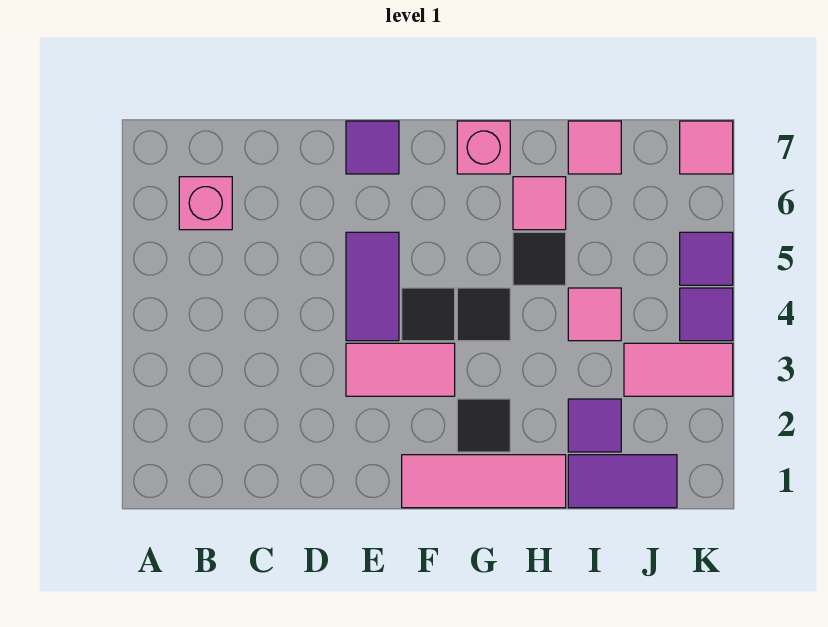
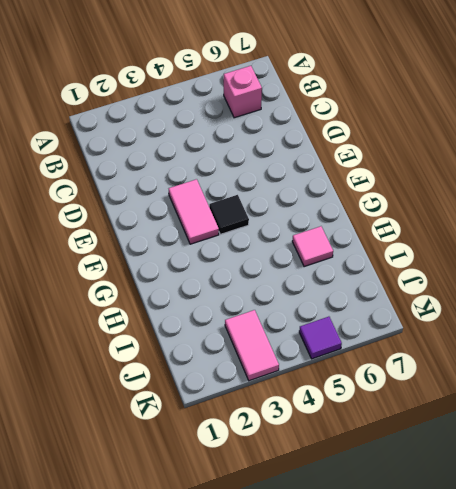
none -> purple tile E4:E5 level 1
none -> purple tile E7 level 1
none -> pink tile F1:H1 level 1

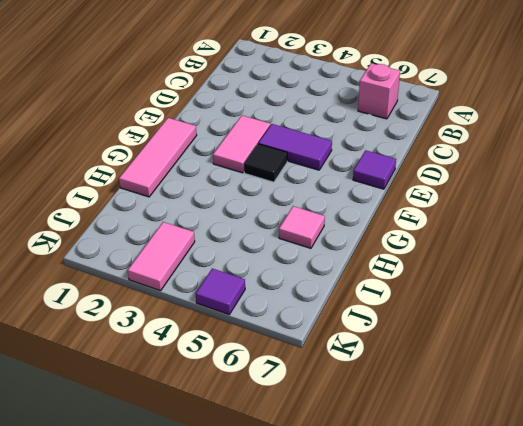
none -> black tile G2 level 1
none -> black tile G4 level 1
none -> pink brick G7 level 1

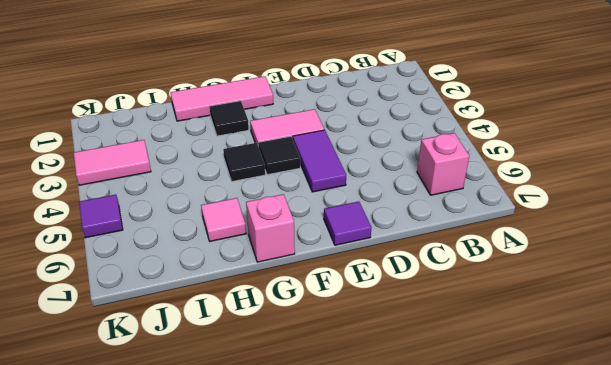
none -> black tile H5 level 1
none -> purple tile I1:J1 level 1
none -> purple tile I2 level 1

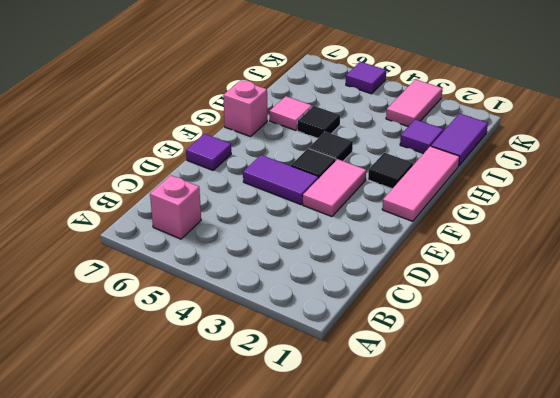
none -> pink tile I4 level 1
none -> pink tile I7 level 1
none -> purple tile K4 level 1

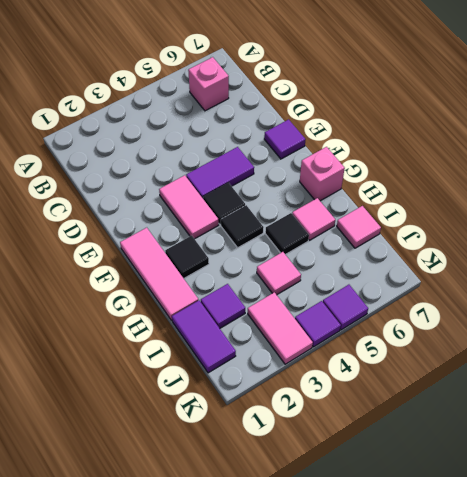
none -> pink tile K7 level 1

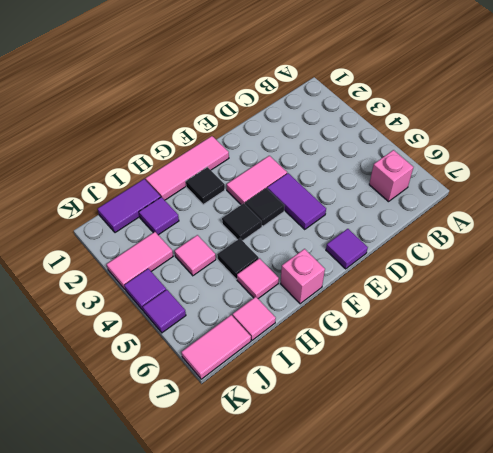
pink tile J7:K7 level 1 -> pink tile K7 level 1

